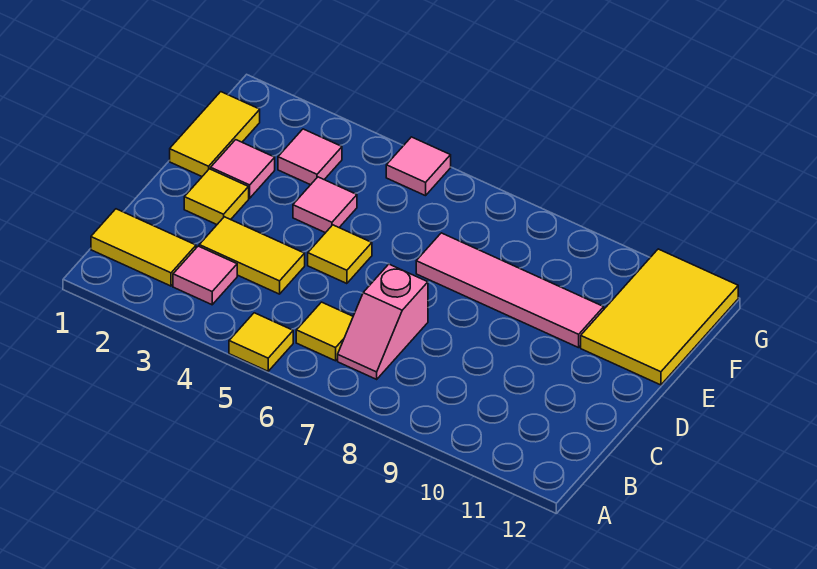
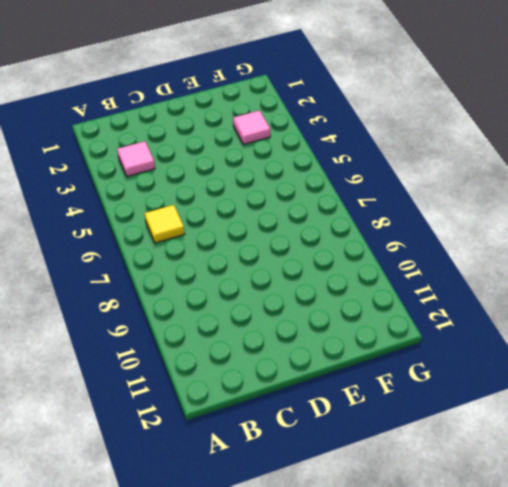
none -> yellow tile A5 level 1
none -> yellow tile B1:B2 level 1
none -> pink slope B7:C7 level 1 top C

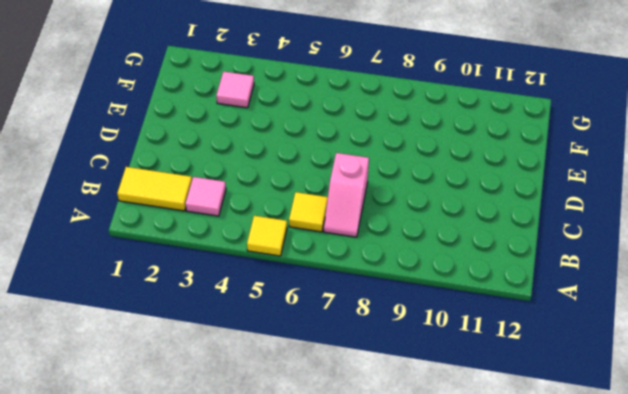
none -> yellow tile C3:C4 level 1
none -> yellow tile D2 level 1
none -> yellow tile D5 level 1

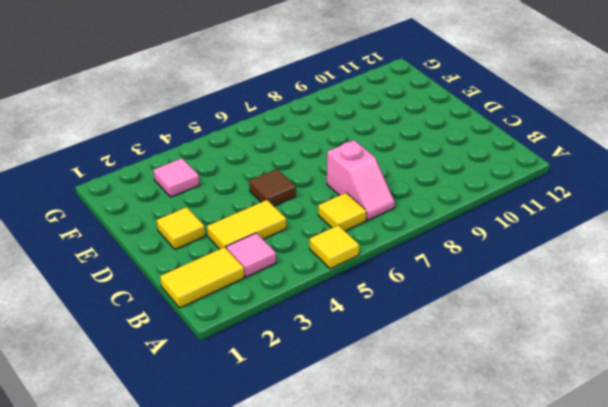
brown tile D5 level 1 -> yellow tile D5 level 1
none -> yellow tile E1:F1 level 1
none -> pink tile E2 level 1
none -> pink tile E4 level 1

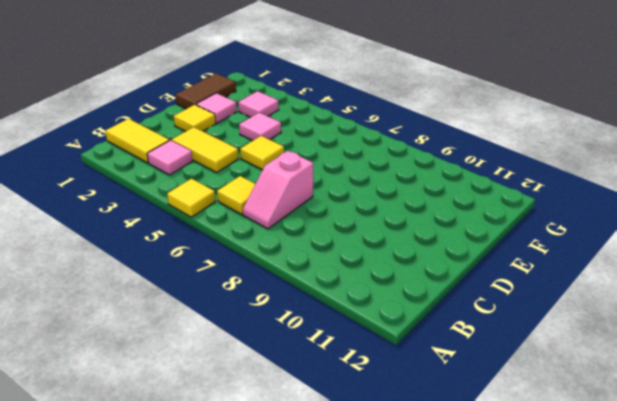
brown tile E1:F1 level 1 -> yellow tile E1:F1 level 1
none -> pink tile E7:E10 level 1
none -> yellow tile E11:G12 level 1
none -> pink tile G5 level 1

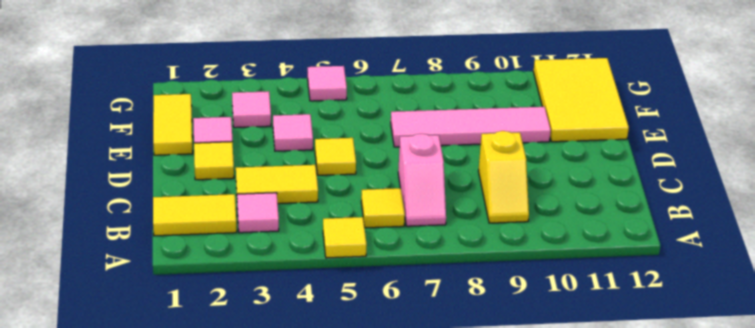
yellow slope B9:C9 level 1 top C -> none

